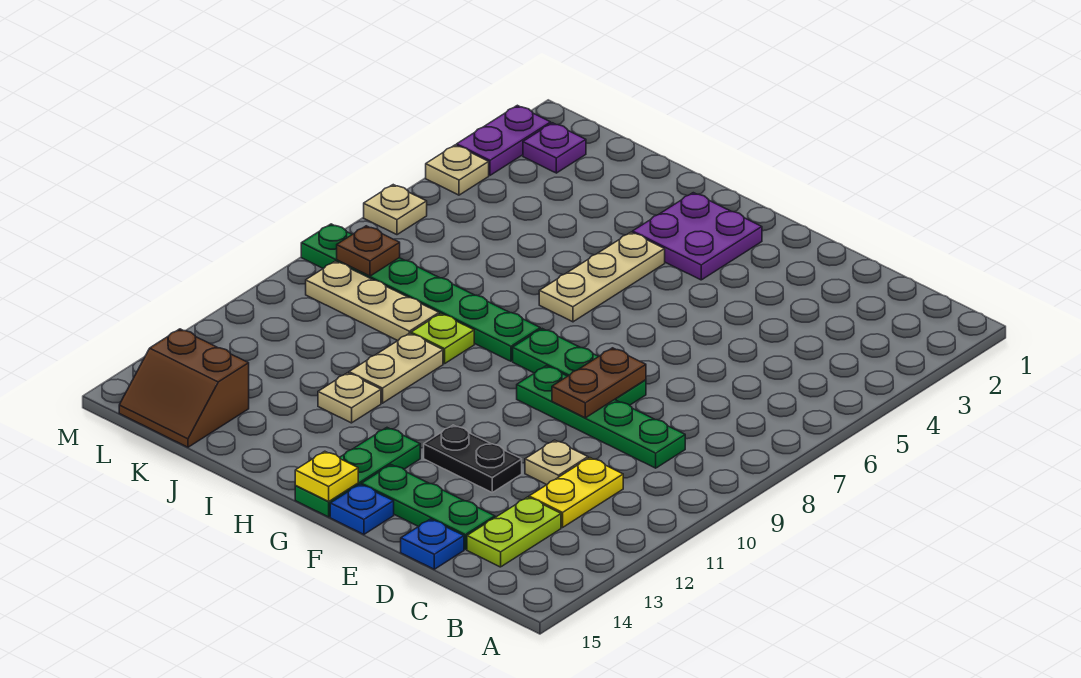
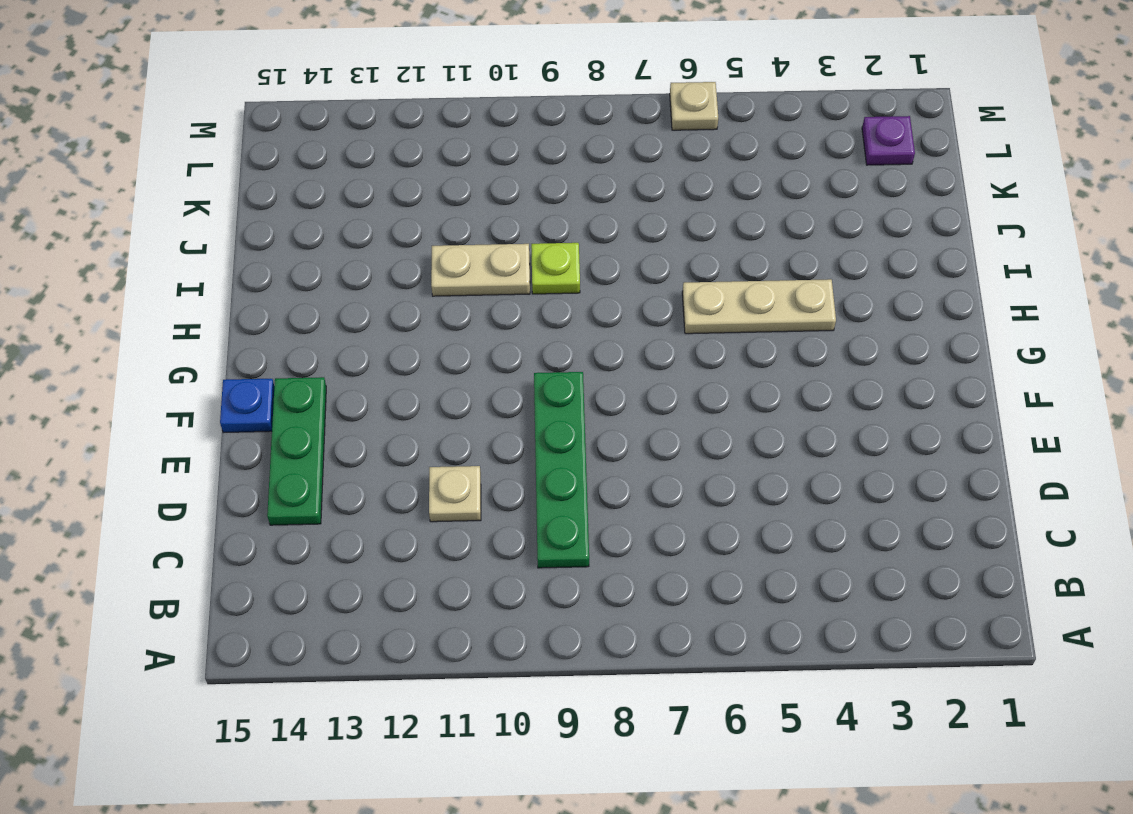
none -> yellow plate C11:C12 level 1
none -> lime plate C13:C14 level 1
none -> blue plate D15 level 1

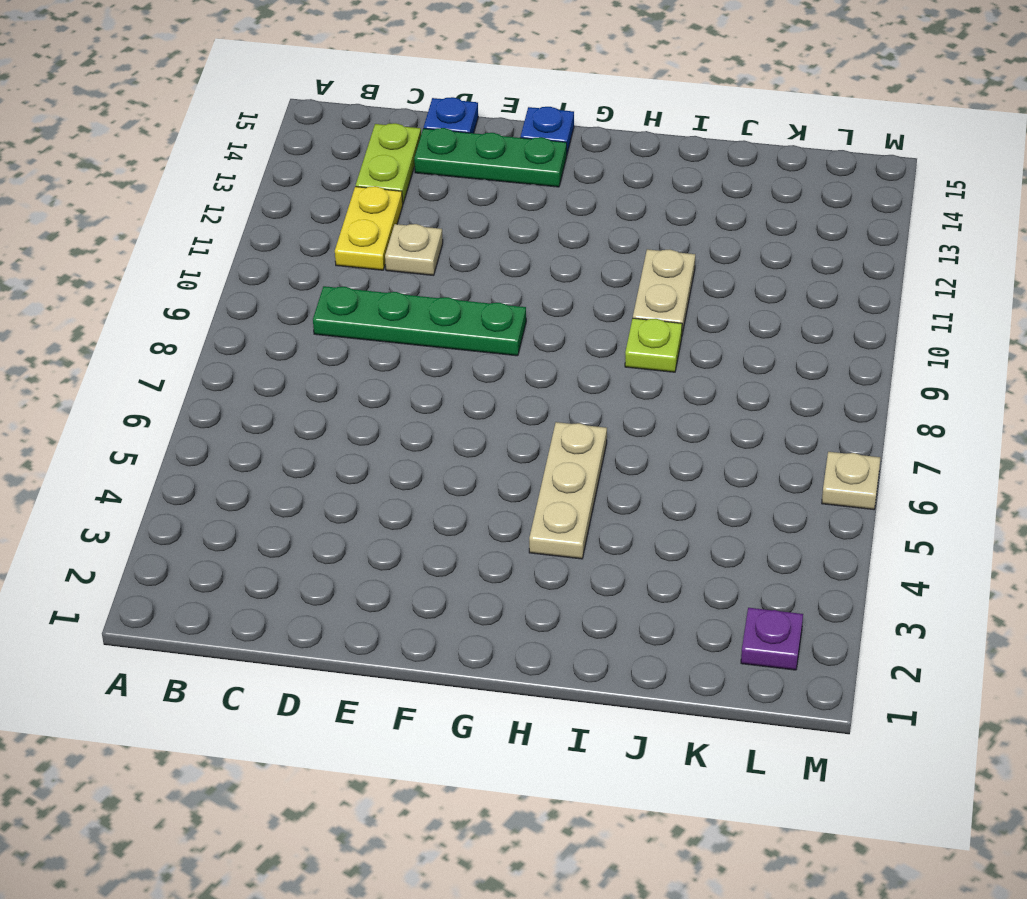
none -> green plate E8:G8 level 1
none -> black plate E12:F12 level 1
none -> purple plate G2:H3 level 1

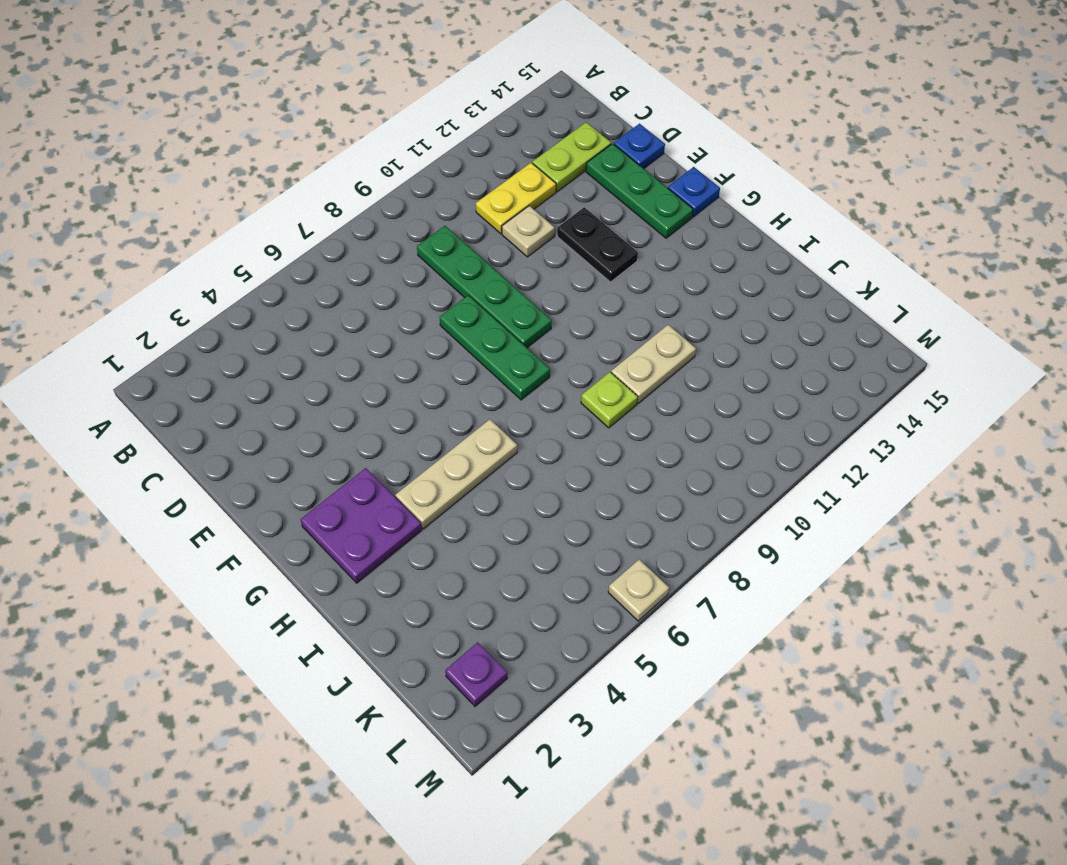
none -> green plate G13:G15 level 1
none -> green plate H8:M8 level 1
none -> tan plate I12 level 1

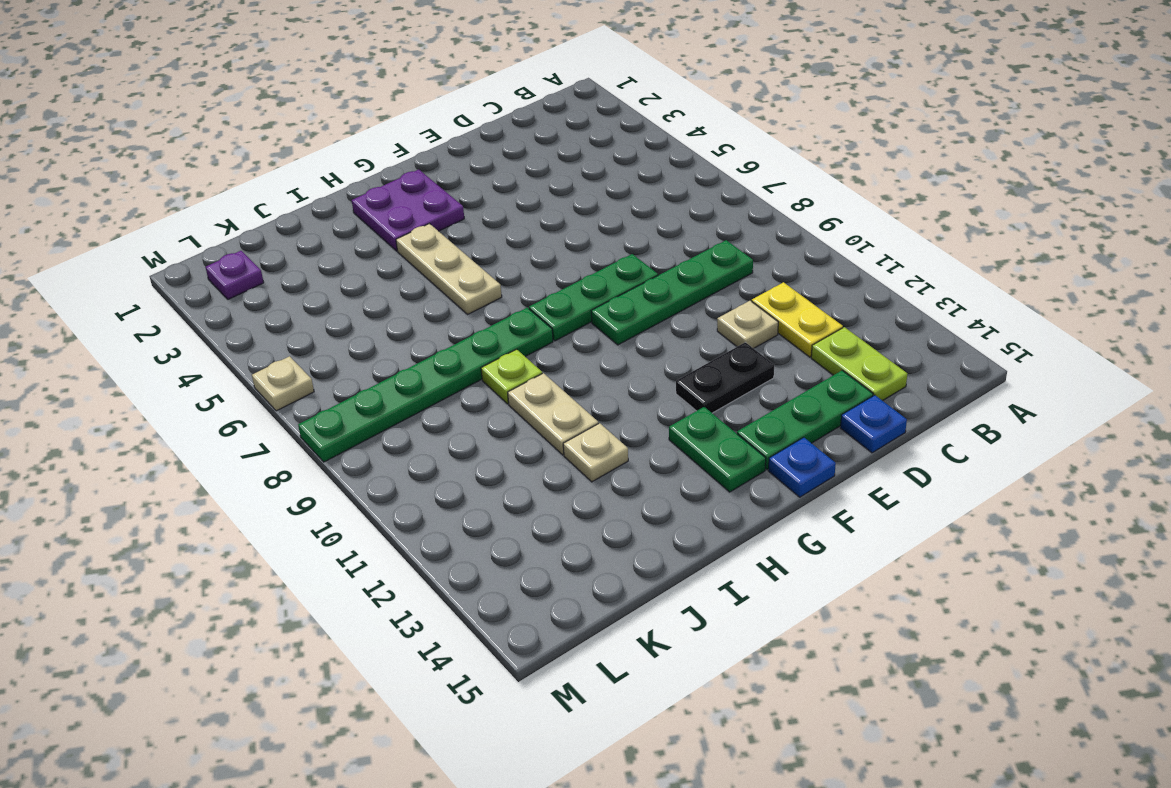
green plate G13:G14 level 1 -> green plate G13:G15 level 1
none -> tan plate J9:L9 level 1
none -> brown slope K14:L15 level 1 top 14
none -> purple plate M2:M3 level 1

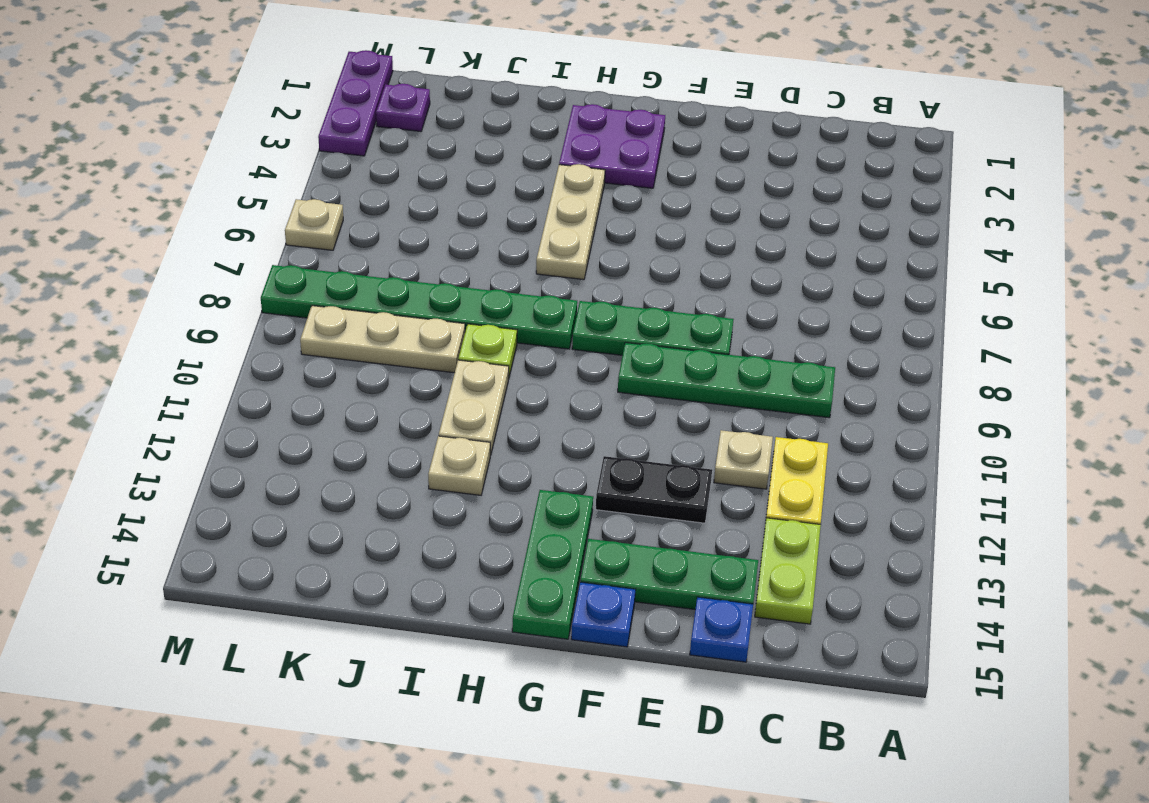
purple plate M1:M3 level 1 -> purple plate M2:M3 level 1
none -> brown slope K14:L15 level 1 top 14
none -> tan plate M4 level 1
none -> brown plate E8:E9 level 2

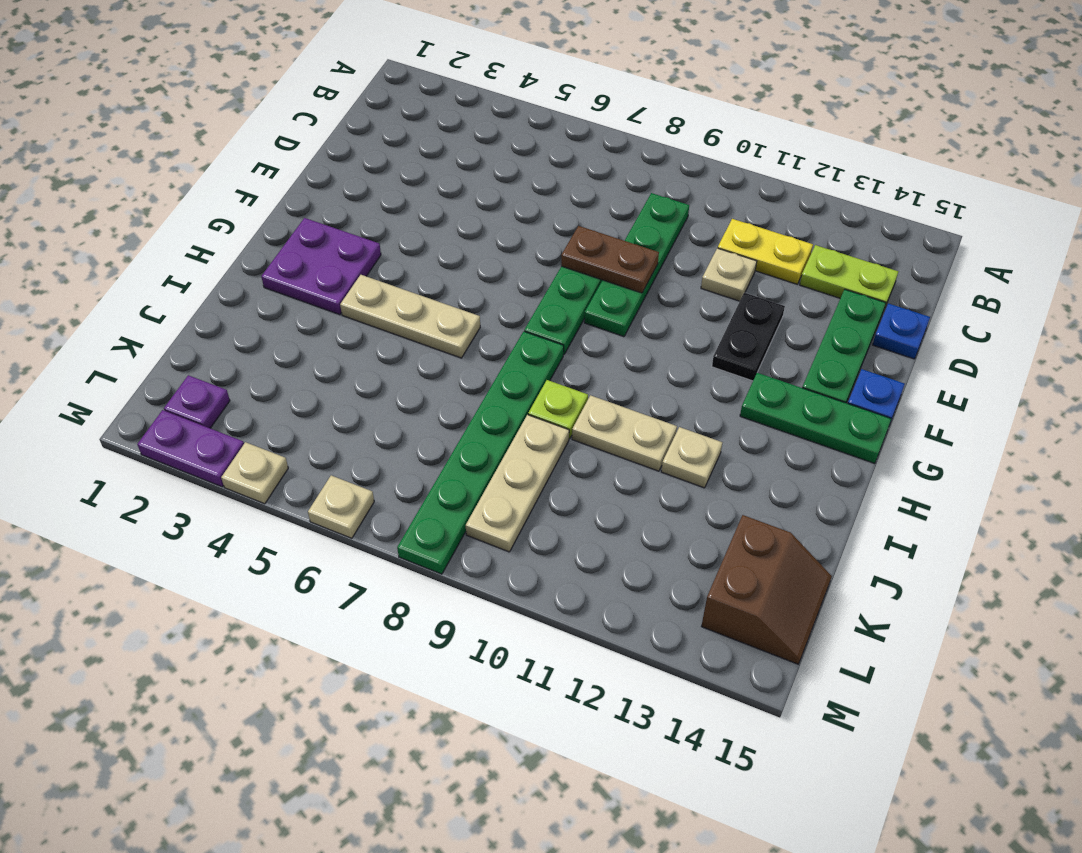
none -> yellow plate G15 level 2
none -> brown plate L8 level 2

